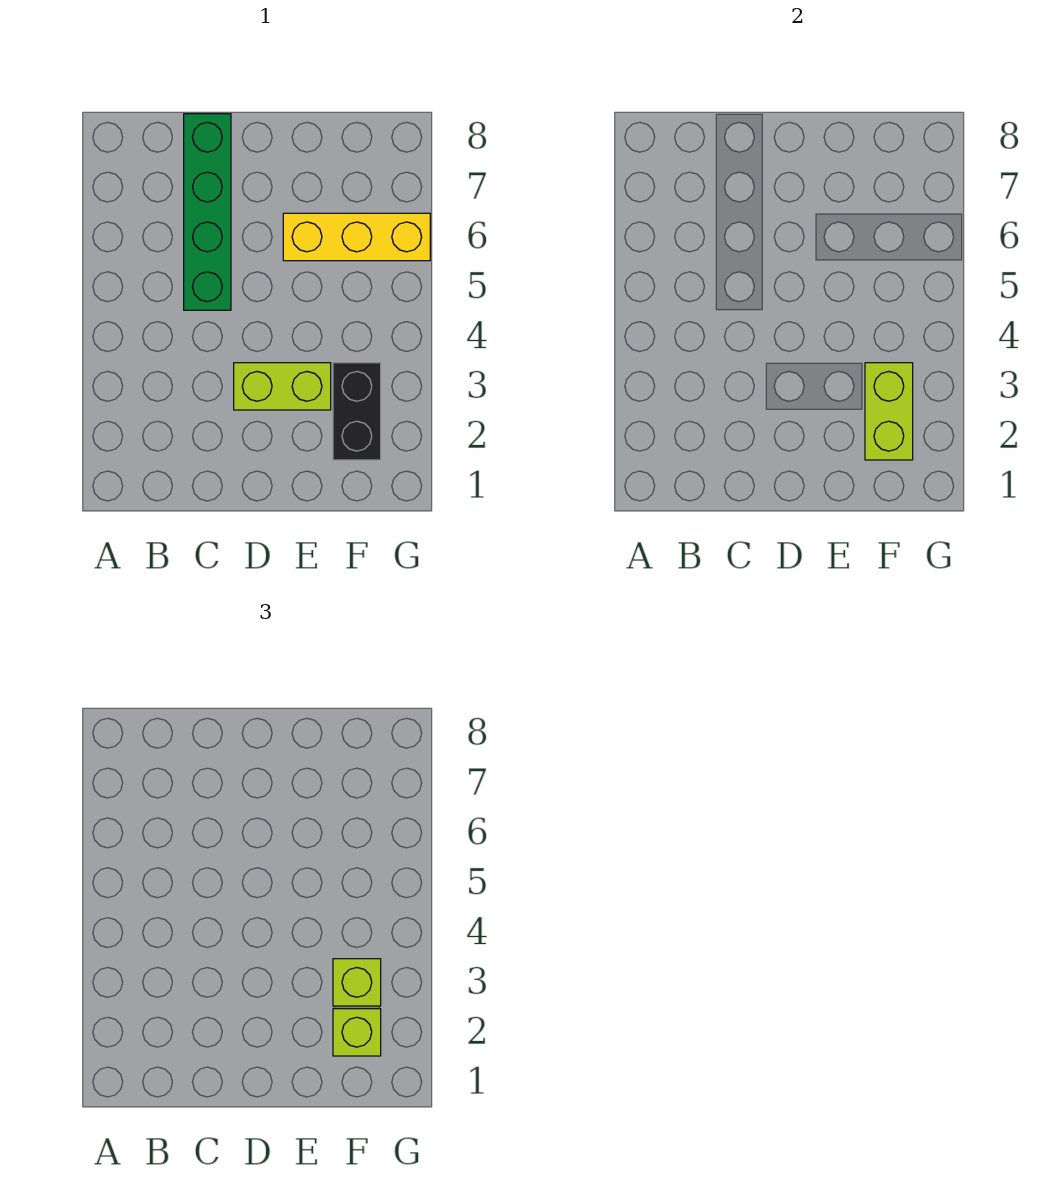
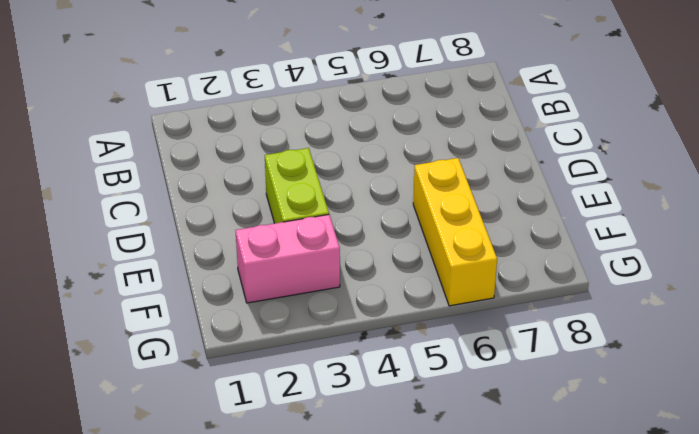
pink brick F2:F3 level 1 -> black brick F2:F3 level 1
none -> green brick C5:C8 level 1
none -> lime brick F2:F3 level 2

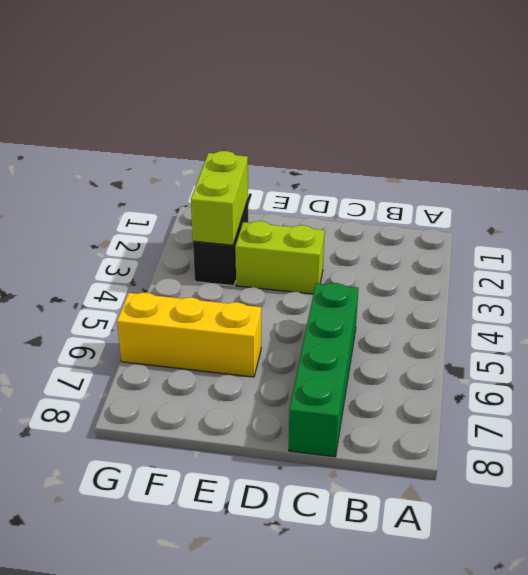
none -> lime brick F2 level 3
none -> lime brick F3 level 3

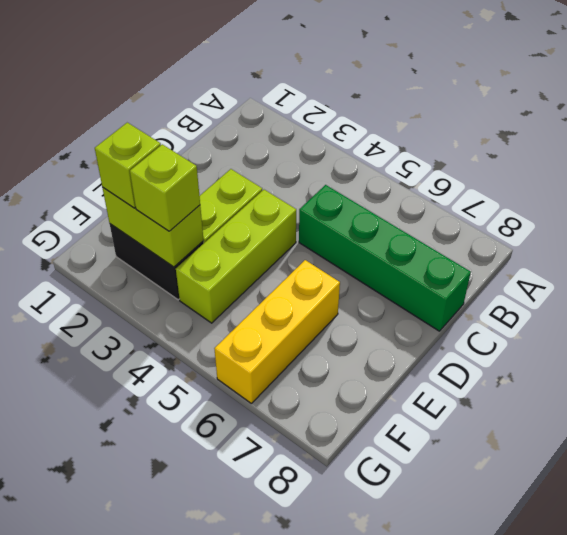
lime brick D4:F4 level 1 -> none

